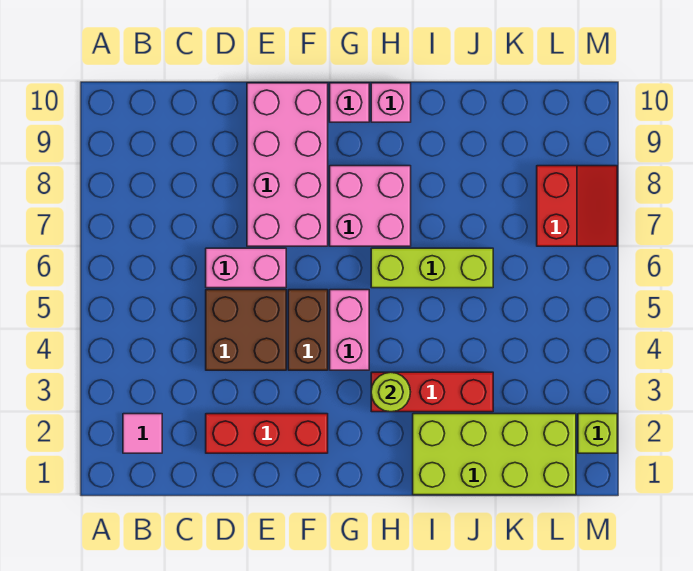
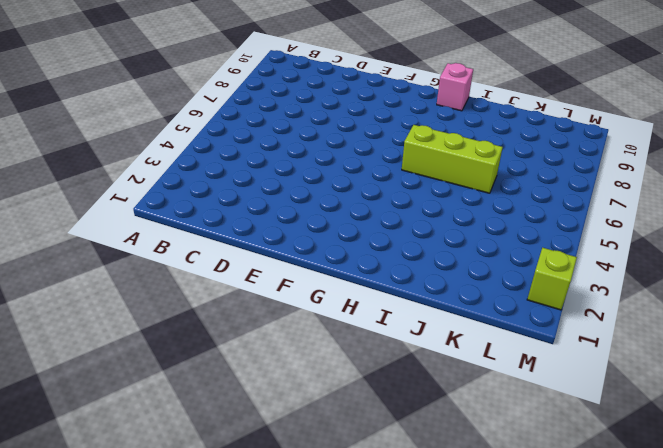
none -> pink tile B2 level 1
none -> red brick D2:F2 level 1
none -> brown brick D4:E5 level 1

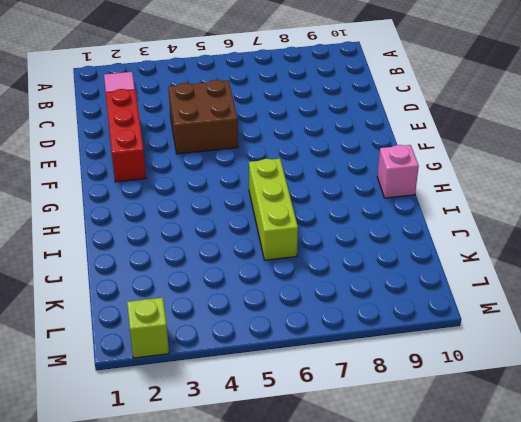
none -> pink brick D6:E6 level 1
none -> pink brick E7:F10 level 1
none -> brown brick F4:F5 level 1

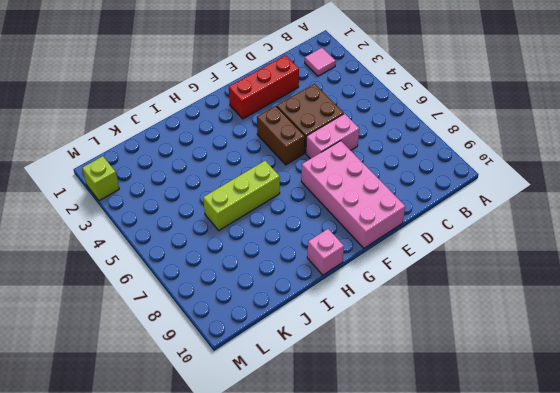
none -> pink brick G4:G5 level 1
none -> pink brick G7:H8 level 1
none -> pink brick G10 level 1

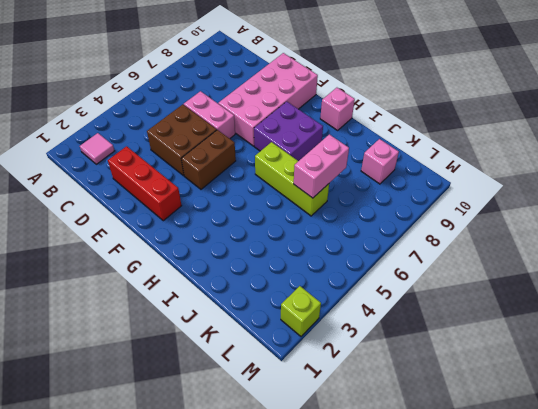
purple brick G7:H8 level 1 -> pink brick G7:H8 level 1
pink brick J6:J7 level 2 -> pink brick G4:G5 level 1
pink brick K9 level 1 -> pink brick G10 level 1
none -> red brick H3:J3 level 1
none -> lime brick I1:L2 level 1
none -> red slope L7:M8 level 1 top L

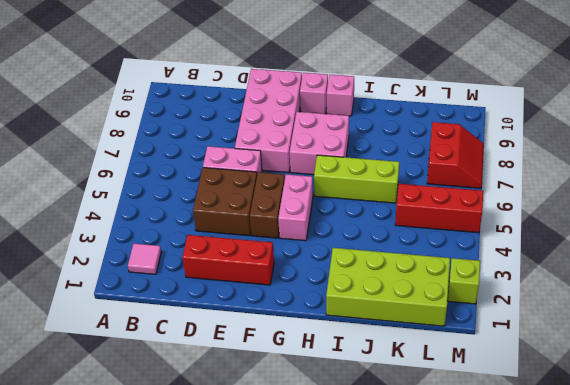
red brick K5:M5 level 1 -> red brick H3:J3 level 1
none -> lime round brick H3 level 2

